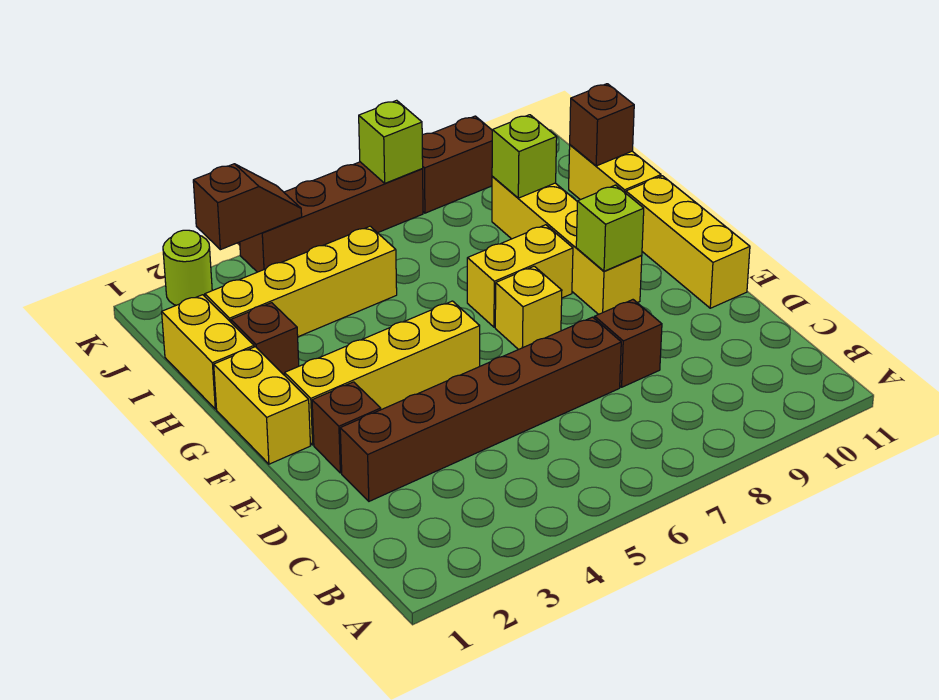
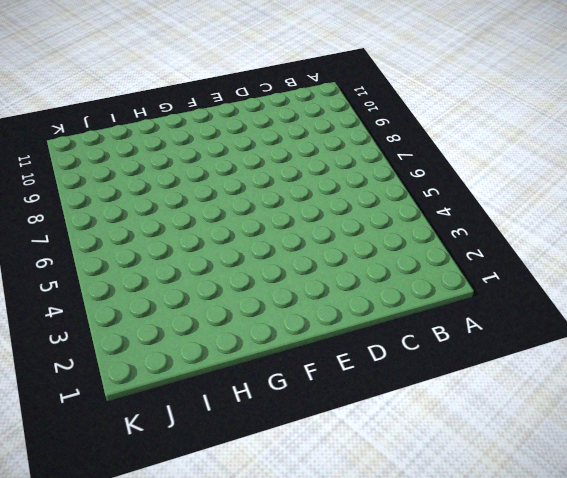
none -> brown brick D2:D7 level 1
none -> brown brick D8 level 1
none -> brown brick E2 level 1

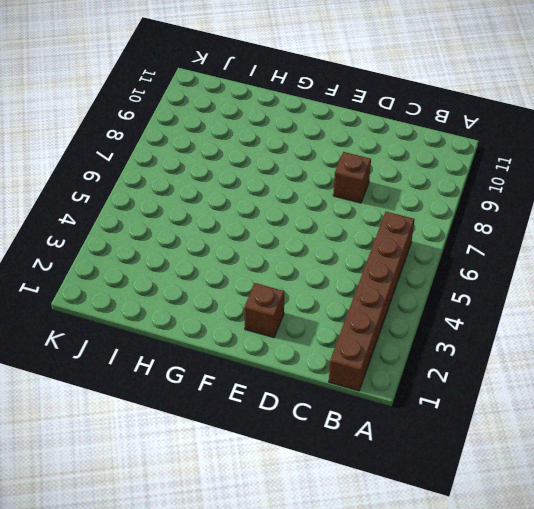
brown brick B1:B6 level 1 -> brown brick D2:D7 level 1
none -> yellow brick E11:G11 level 1
none -> yellow brick F1:G1 level 1
none -> yellow brick F2:F5 level 1

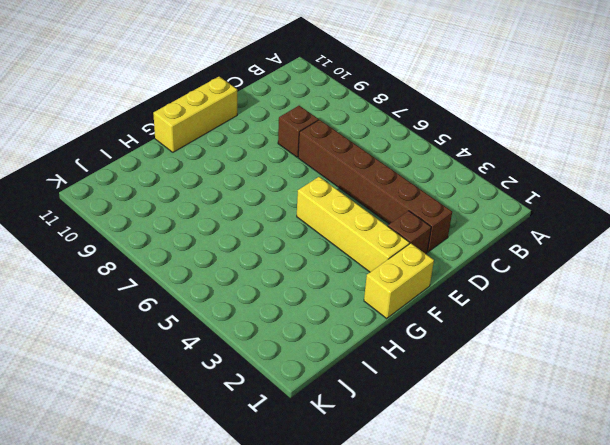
none -> yellow brick F7 level 1
none -> yellow brick F9:I9 level 1
none -> yellow brick G7:G8 level 1

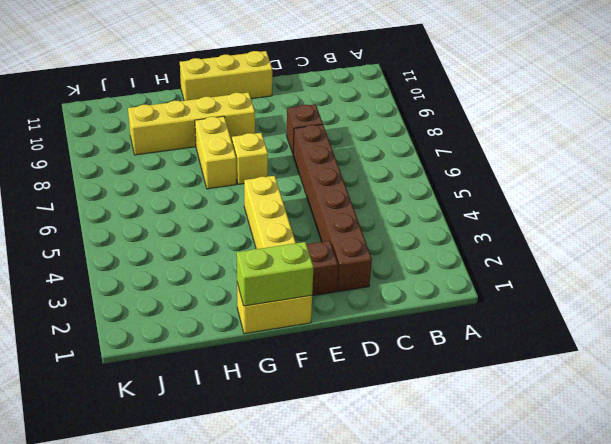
lime brick F1:G1 level 2 -> none
none -> yellow brick H1:I1 level 1
none -> brown brick H2 level 1
none -> yellow brick H11:I11 level 1

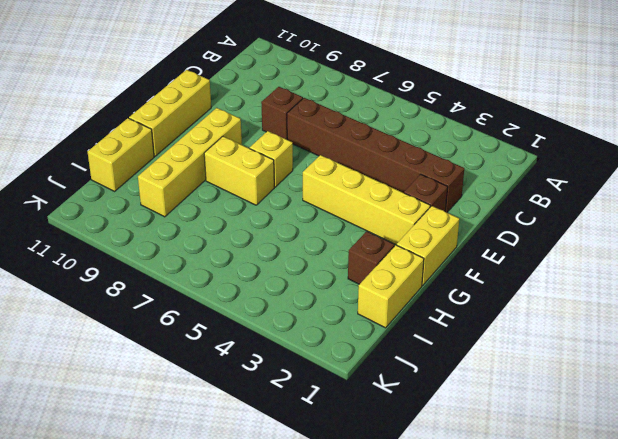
none -> yellow brick I2:I5 level 1
none -> lime round brick K2 level 1
none -> brown brick K4:K7 level 1

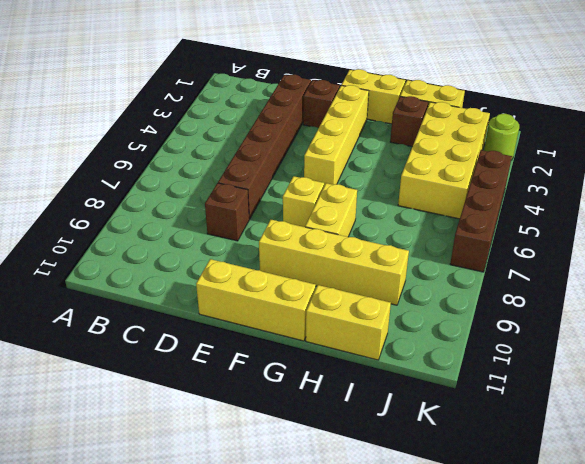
yellow brick I2:J5 level 1 -> yellow brick I2:I5 level 1
none -> brown brick K8:K9 level 1
none -> lime brick F9 level 2
none -> lime brick I9 level 2

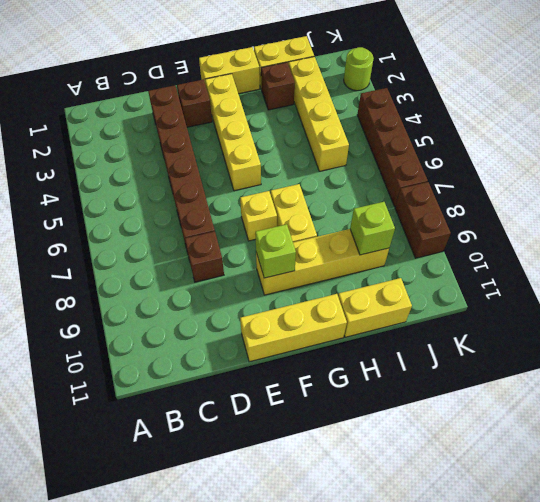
none -> brown brick I11 level 2
none -> brown slope K3:K4 level 2 top 3
none -> lime brick K7 level 2

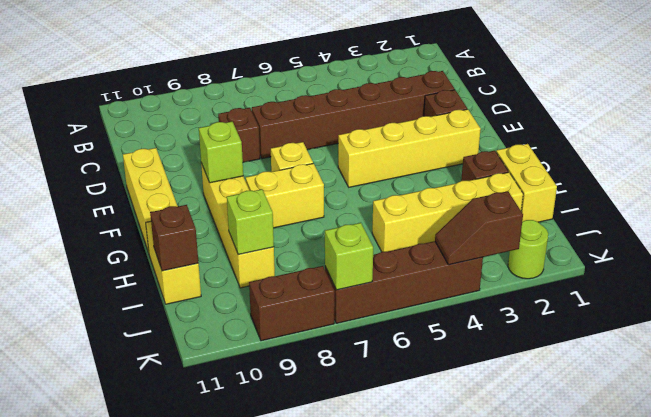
none -> yellow brick F1:G1 level 1

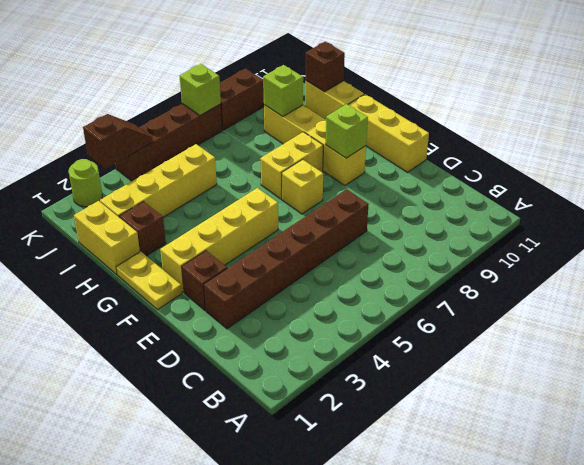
yellow plate F1:G1 level 1 -> yellow brick F1:G1 level 1
none -> brown brick D8 level 1

